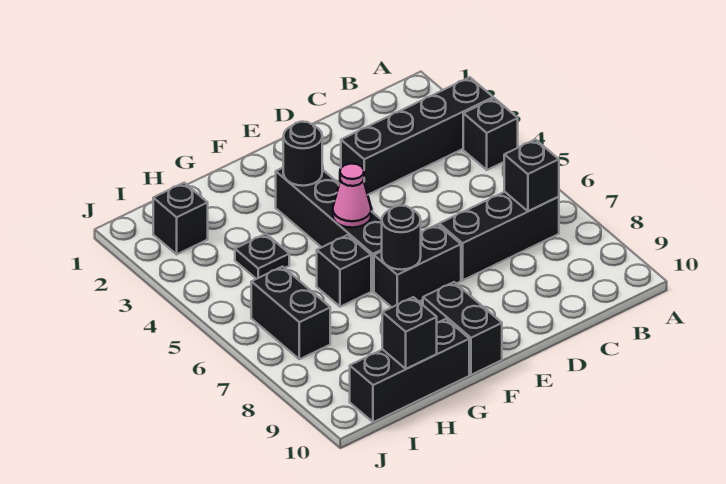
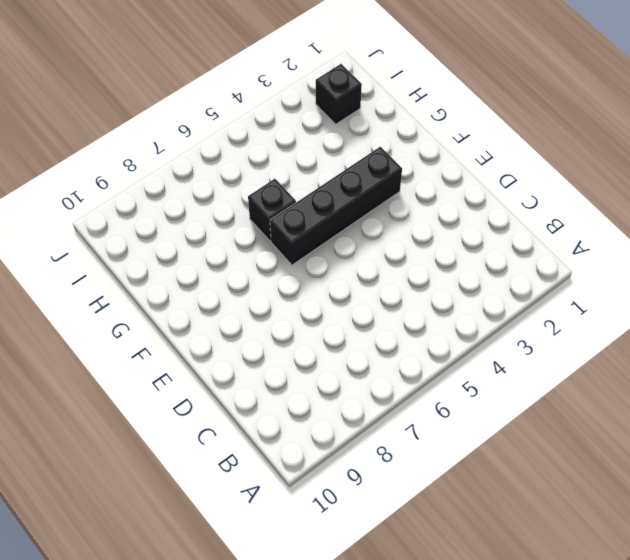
none -> black brick A3:D3 level 1
none -> black brick A4 level 1
none -> black brick B7:D7 level 1

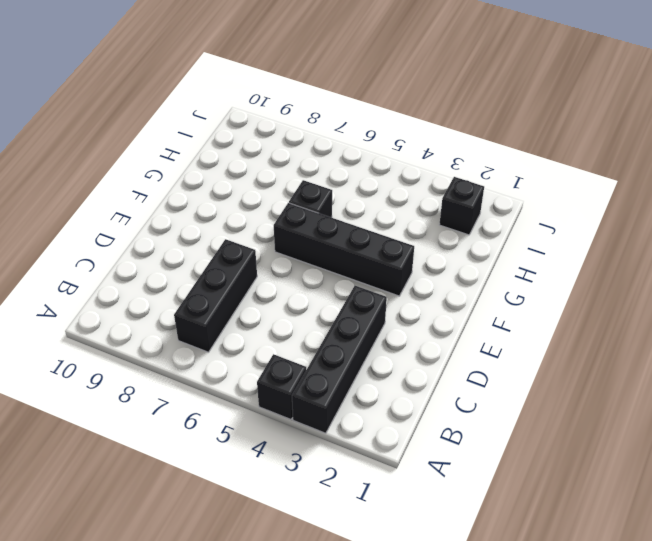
none -> black brick E7:F7 level 1
none -> black brick F9:F10 level 1
none -> black brick G10:I10 level 1

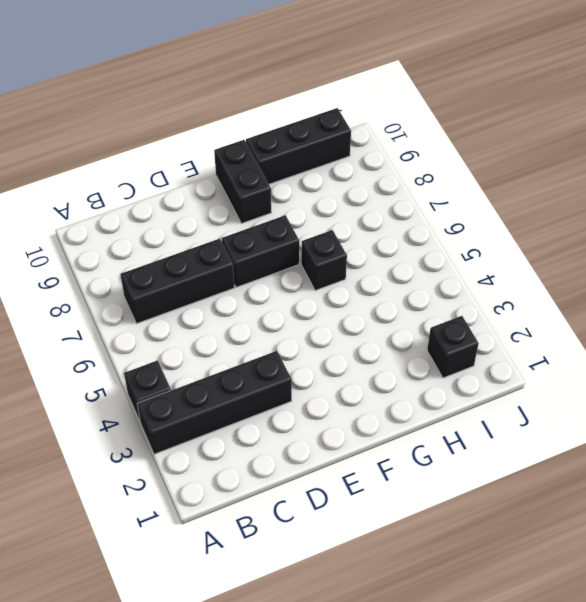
none -> black brick F3:F6 level 1
none -> black plate H4 level 1
none -> black brick I6:I7 level 1

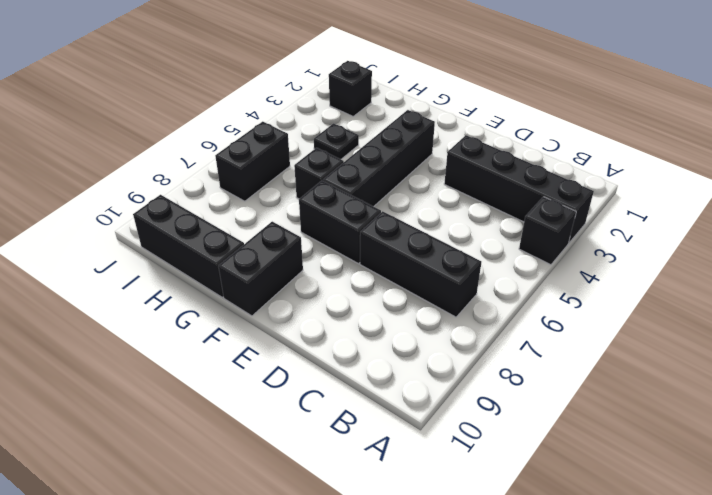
none -> black brick B7 level 2
none -> black round brick F3 level 2
none -> pink cone F5 level 2

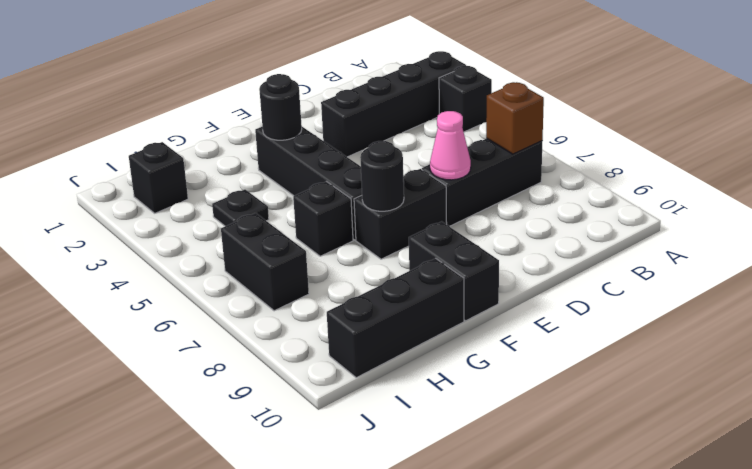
brown brick B7 level 2 -> black brick B7 level 2
pink cone D7 level 2 -> pink cone F5 level 2
none -> black brick H10 level 2

